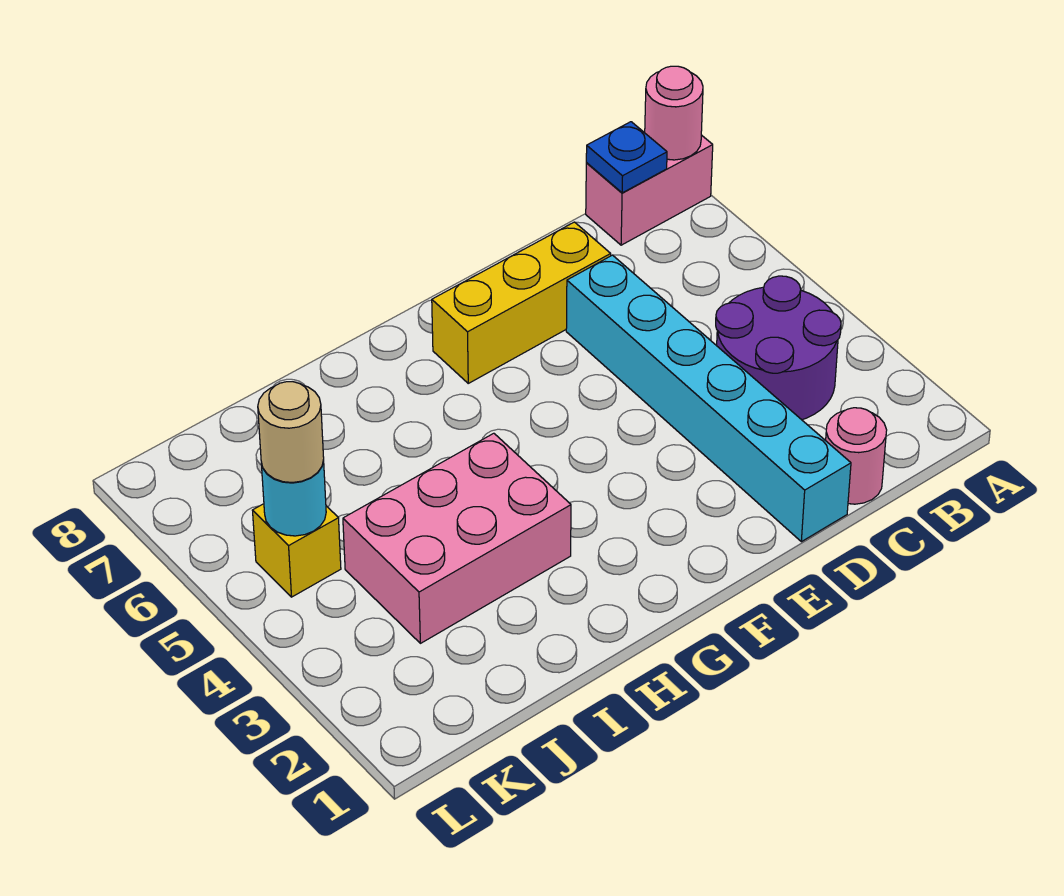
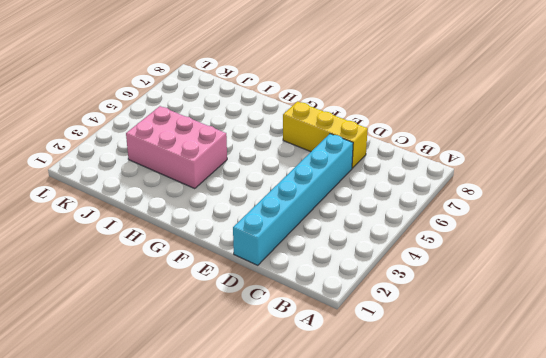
none -> pink brick A8:B8 level 1
none -> purple round brick B3:C4 level 1

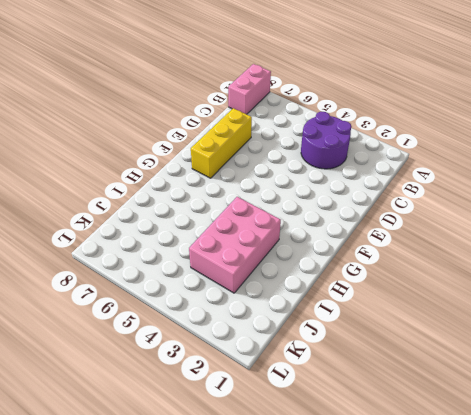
none -> pink round brick C1 level 1
none -> cyan brick D1:D6 level 1

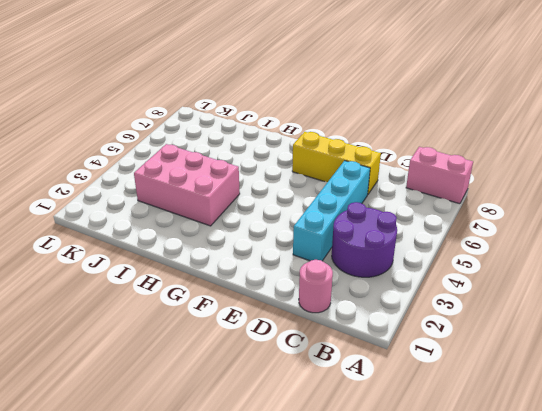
cyan brick D3:D6 level 1 -> cyan brick D1:D6 level 1
none -> yellow brick K5 level 1
none -> pink round brick A8 level 2

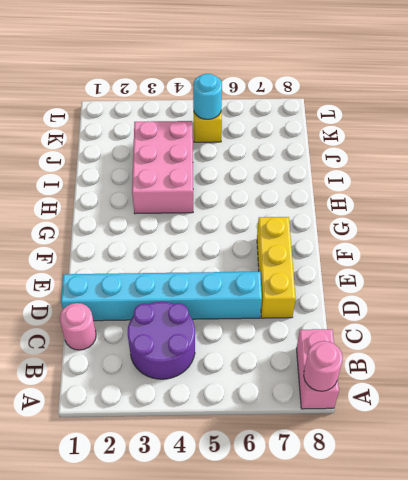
none -> blue plate B8 level 2
none -> tan round brick K5 level 3

